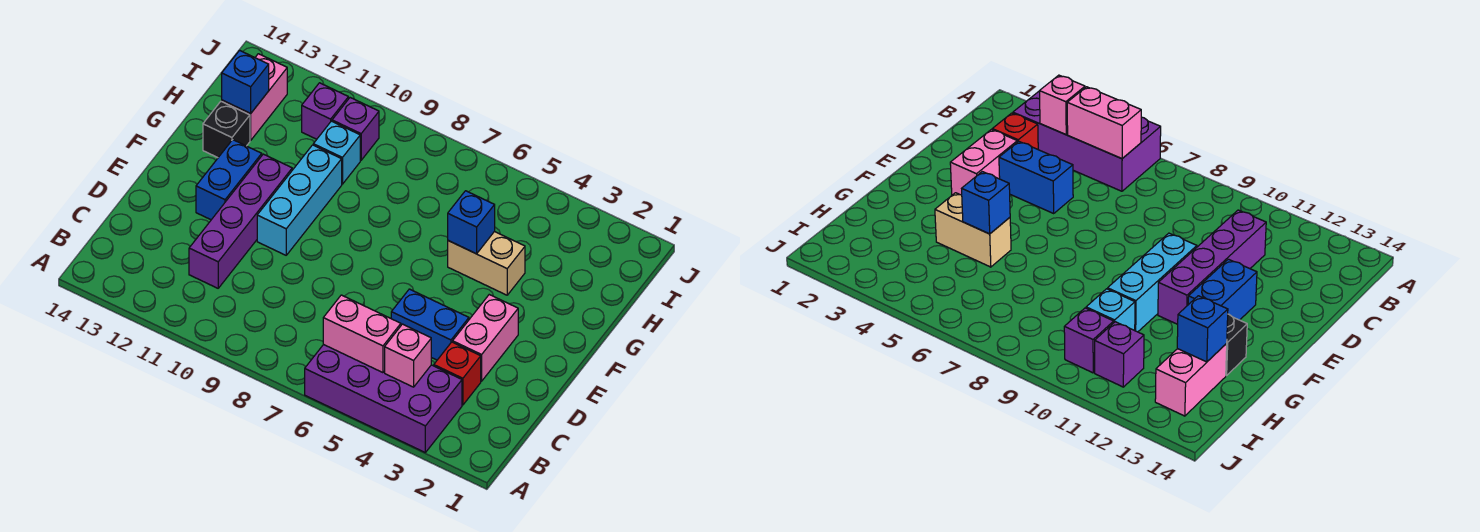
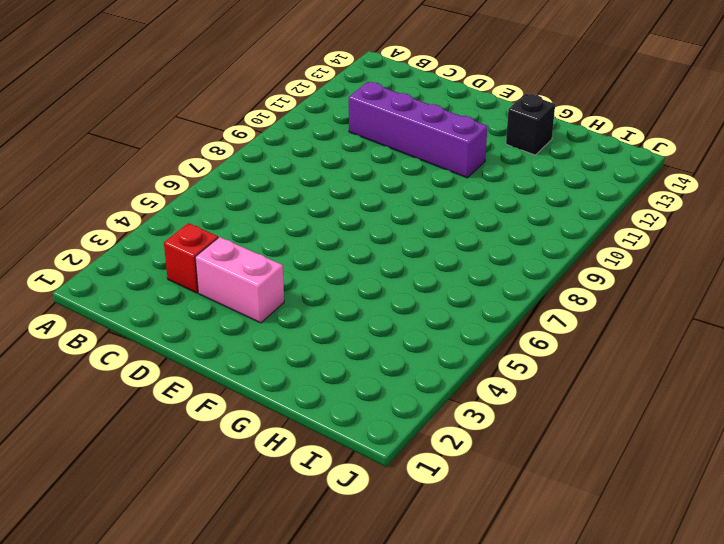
none -> purple brick A3:B6 level 1
none -> blue brick D4:D5 level 1
none -> cyan brick E10:G10 level 1

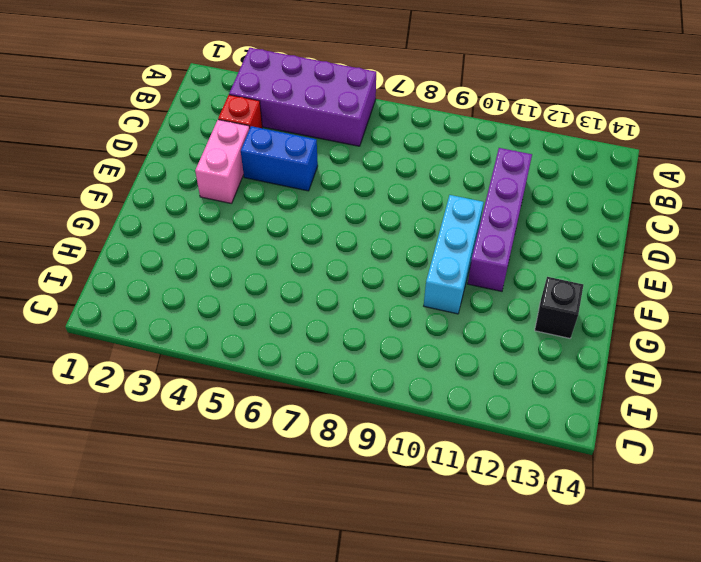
none -> blue brick E12:F12 level 1
none -> tan brick G4:G5 level 1
none -> cyan brick H10 level 1

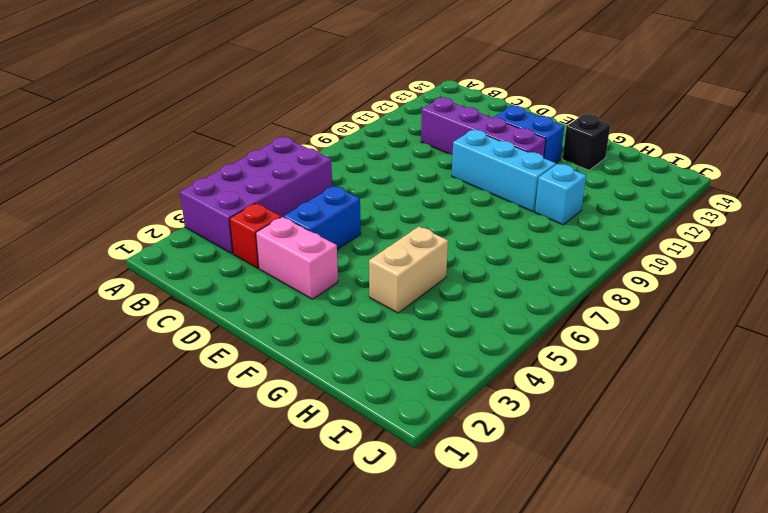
none -> pink brick H13:I13 level 1
none -> purple brick I10 level 1
none -> purple brick I11 level 1

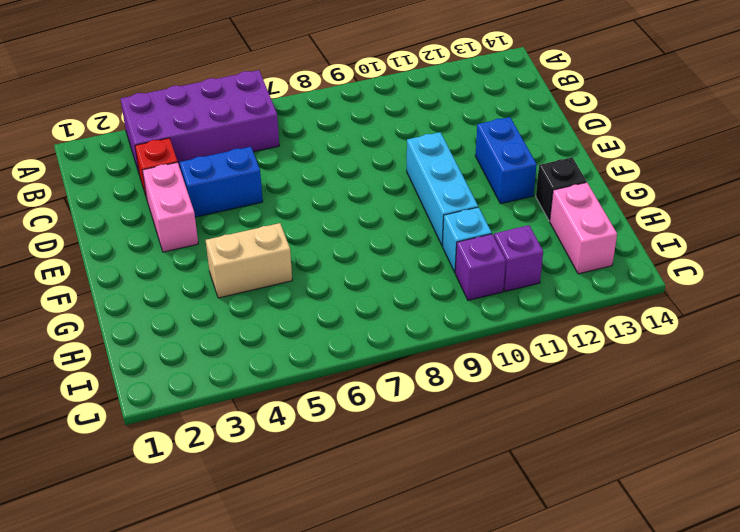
none -> purple brick C11:F11 level 1
none -> pink brick B4 level 2
none -> pink brick B5:B6 level 2

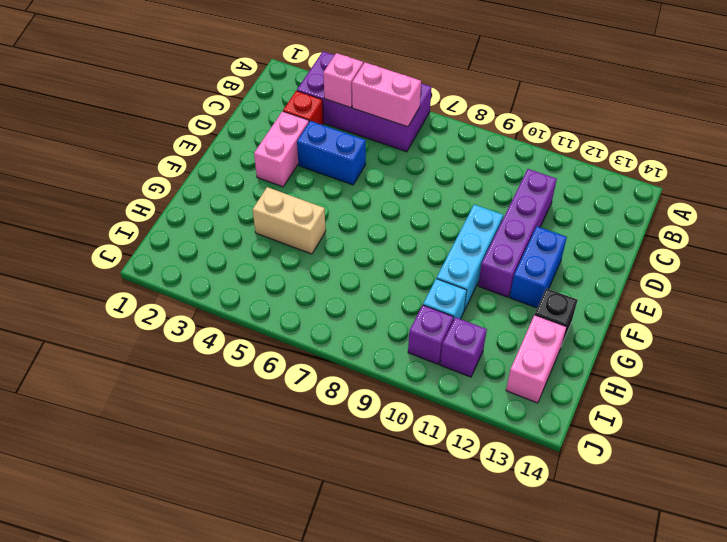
none -> blue brick G5 level 2
none -> blue brick H13 level 2

